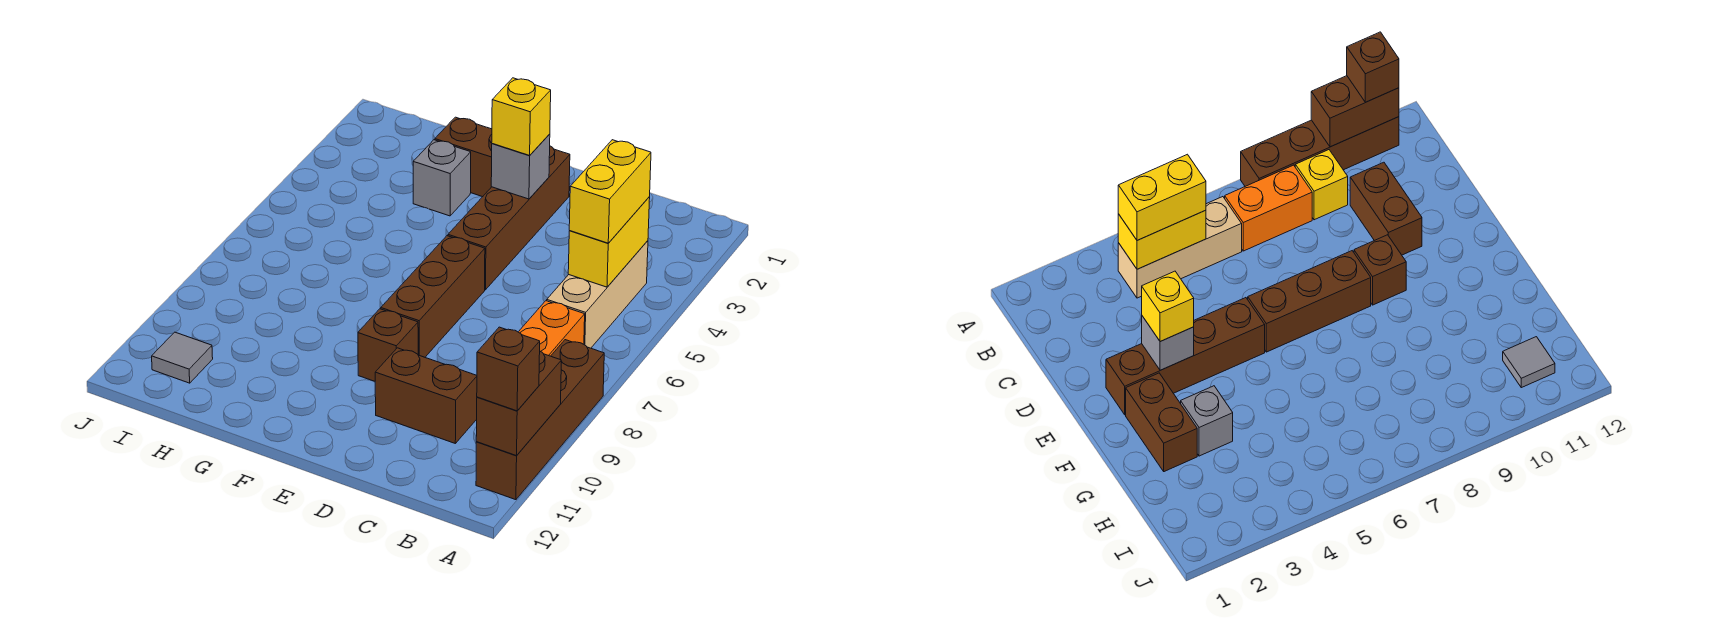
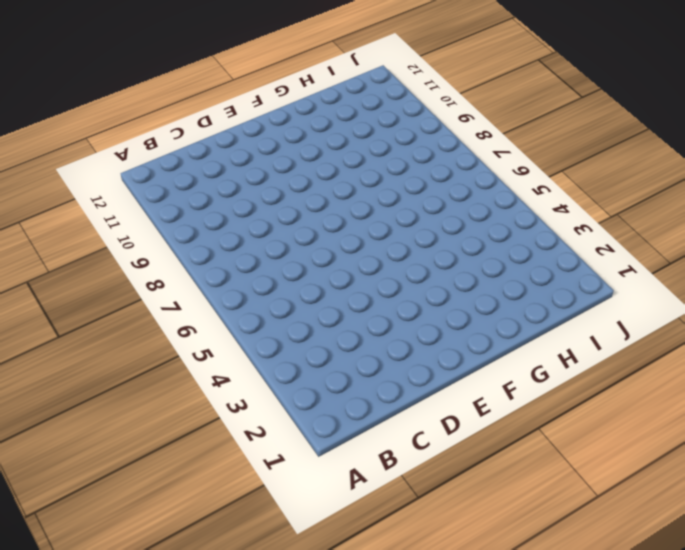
none -> brown brick A8:A11 level 1
none -> tan brick B4:B6 level 1
none -> orange brick B7:B8 level 1

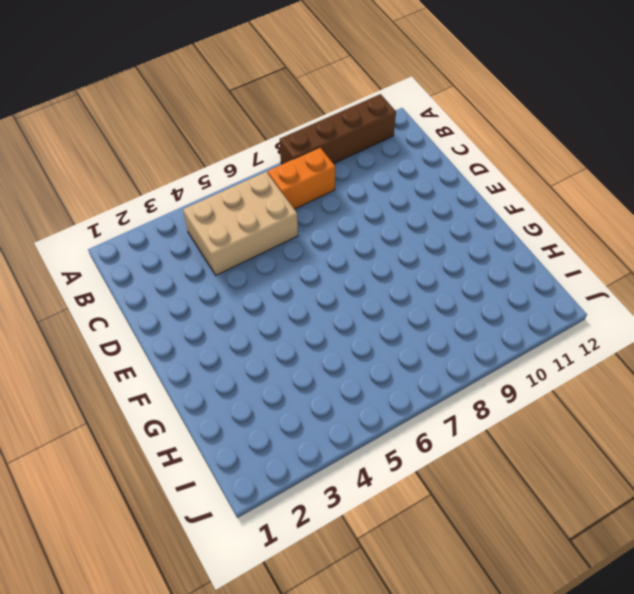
tan brick B4:C6 level 1 -> tan brick B4:B6 level 1
none -> yellow brick B9 level 1
none -> brown brick C10:D10 level 1
none -> brown brick E2:E5 level 1

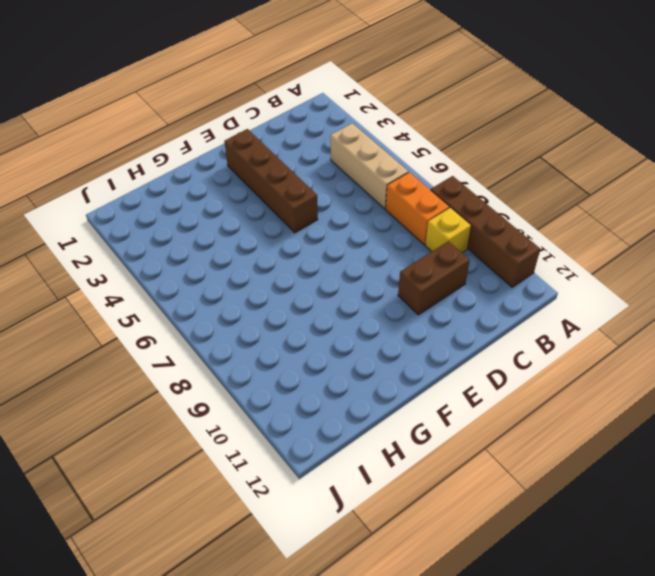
none -> brown brick E6:E8 level 1
none -> brown brick E9 level 1
none -> brown brick F2:G2 level 1

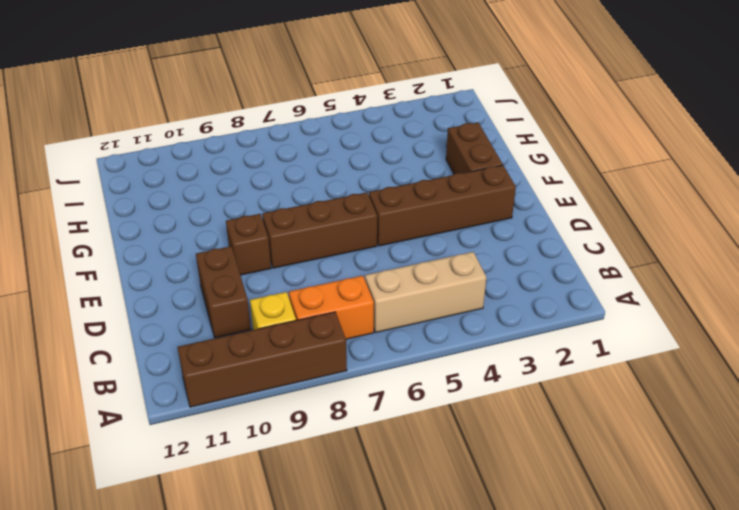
none -> grey brick G3 level 1
none -> grey tile I11 level 1
none -> brown brick A10:A11 level 2

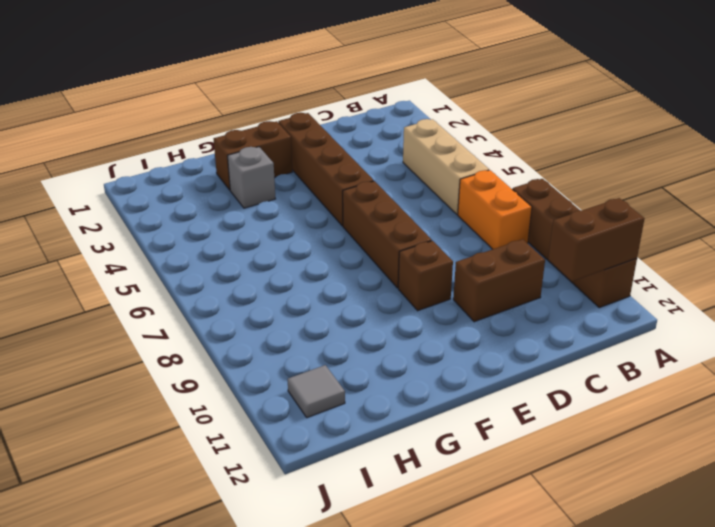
brown brick A11:B11 level 2 -> brown brick A10:A11 level 2
none -> yellow brick B9 level 1
none -> yellow brick B4:B5 level 2
none -> grey brick E3 level 2

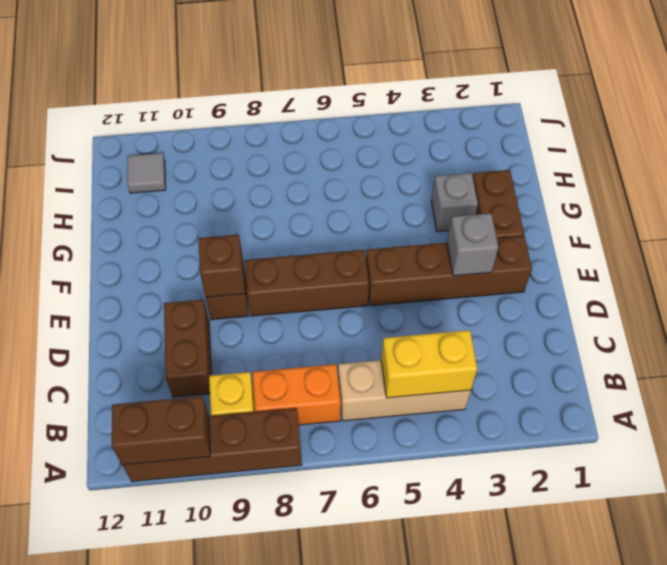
brown brick E9 level 2 -> brown brick A11 level 3
none -> yellow brick B4:B5 level 3
none -> yellow brick E3 level 3

